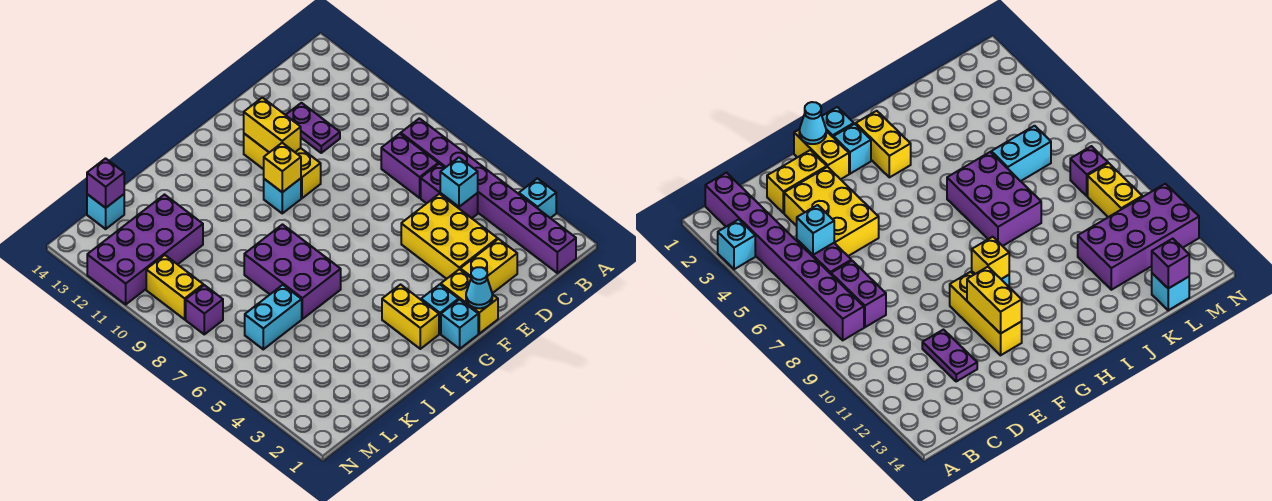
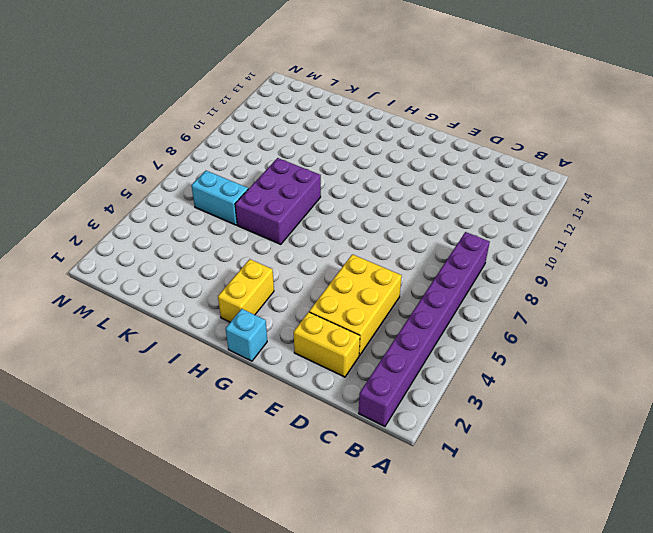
none -> cyan brick A3 level 1
none -> purple brick C5:C6 level 1
none -> purple brick C7:C8 level 1

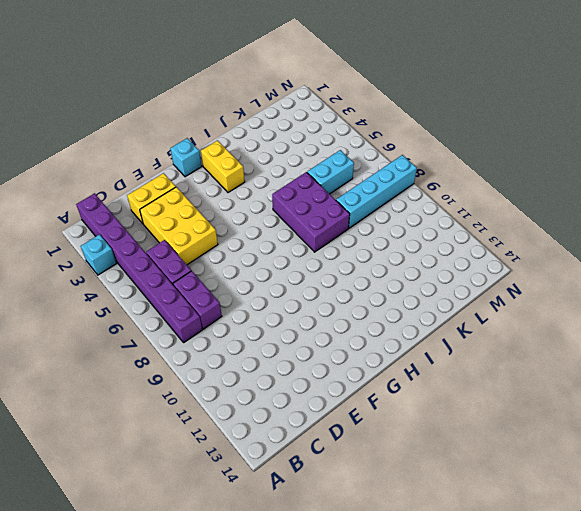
cyan brick K8:N8 level 1 -> purple brick M8 level 1
none -> purple plate D11:D12 level 1
none -> yellow brick F1:F2 level 1
none -> yellow brick F10:F12 level 1

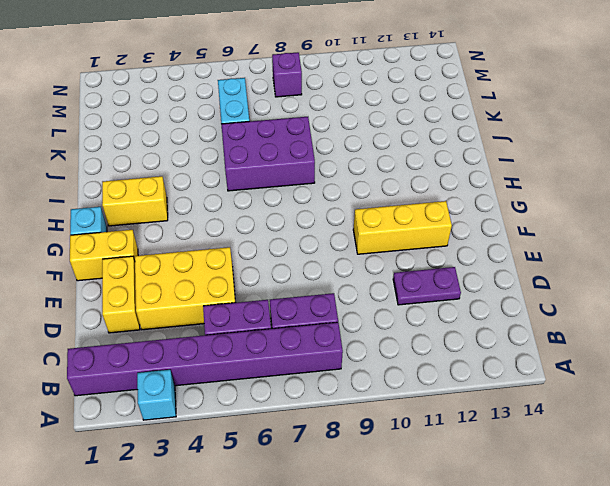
none -> cyan brick G2 level 1
none -> cyan brick G10 level 1
none -> purple brick K11:N12 level 1

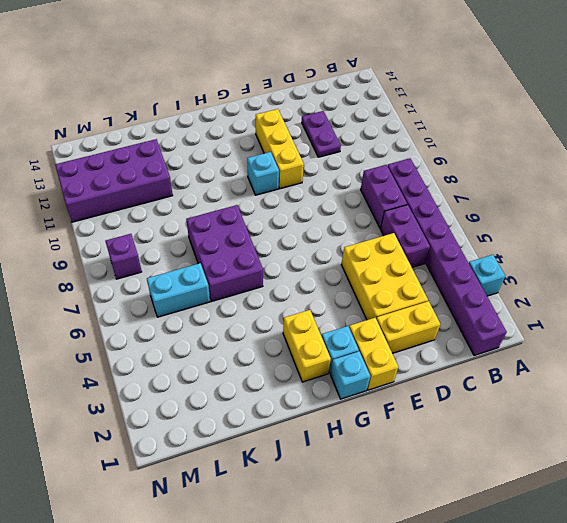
none -> cyan brick L14 level 1
none -> yellow brick M9:M10 level 1
none -> cyan brick C5 level 2

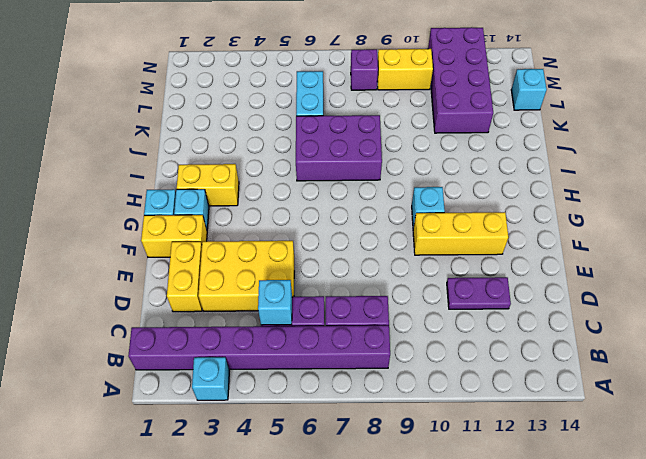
none -> cyan cone F1 level 2
none -> yellow brick F11:F12 level 2
none -> yellow brick G10 level 2

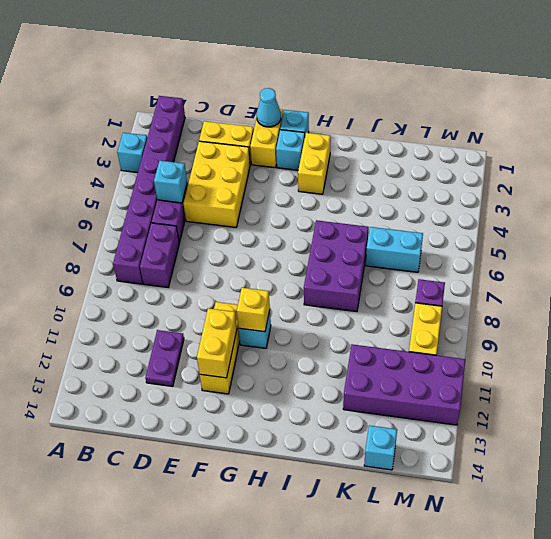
none -> purple brick L14 level 2

